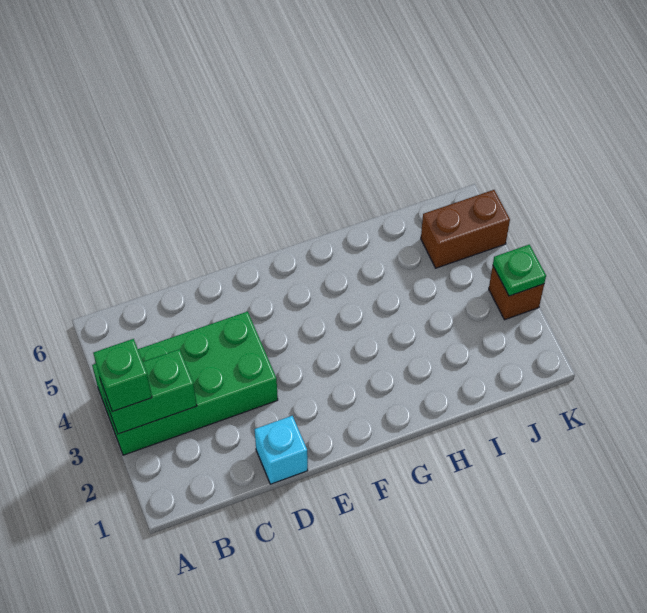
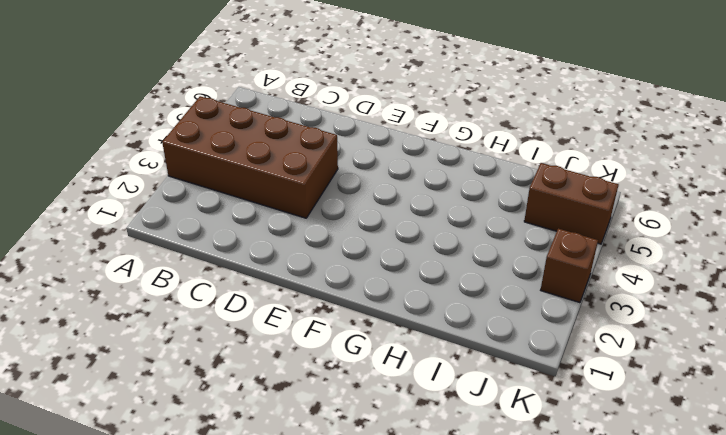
brown brick A3:D4 level 1 -> green brick A3:D4 level 1
none -> cyan brick D1 level 1
none -> green brick A3:B3 level 2

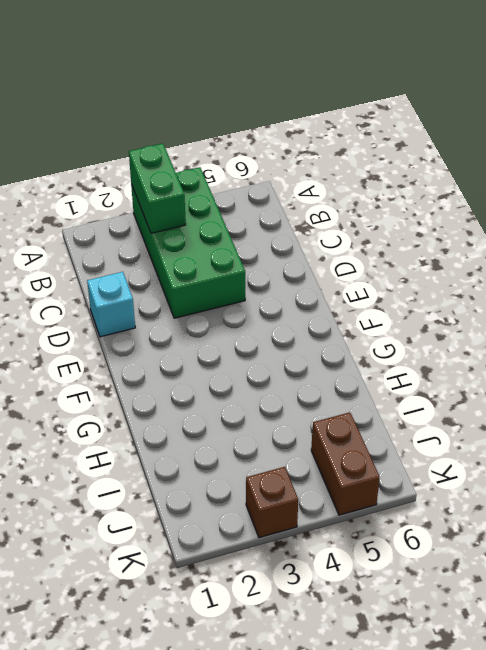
none -> green plate K3 level 2
none -> green brick A3 level 3

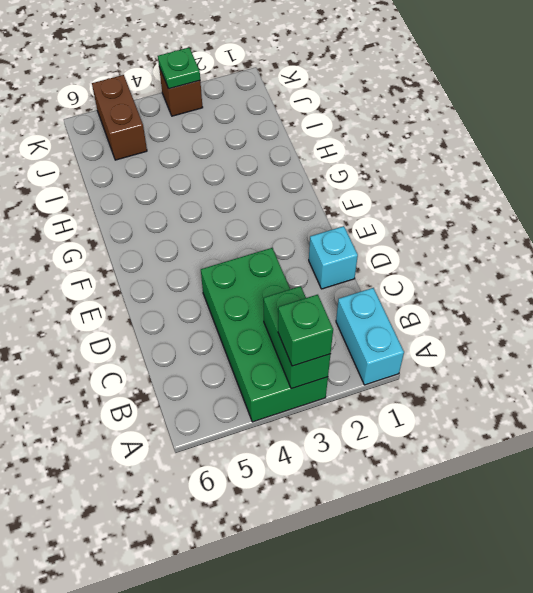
cyan brick A1:B1 level 1 -> none

